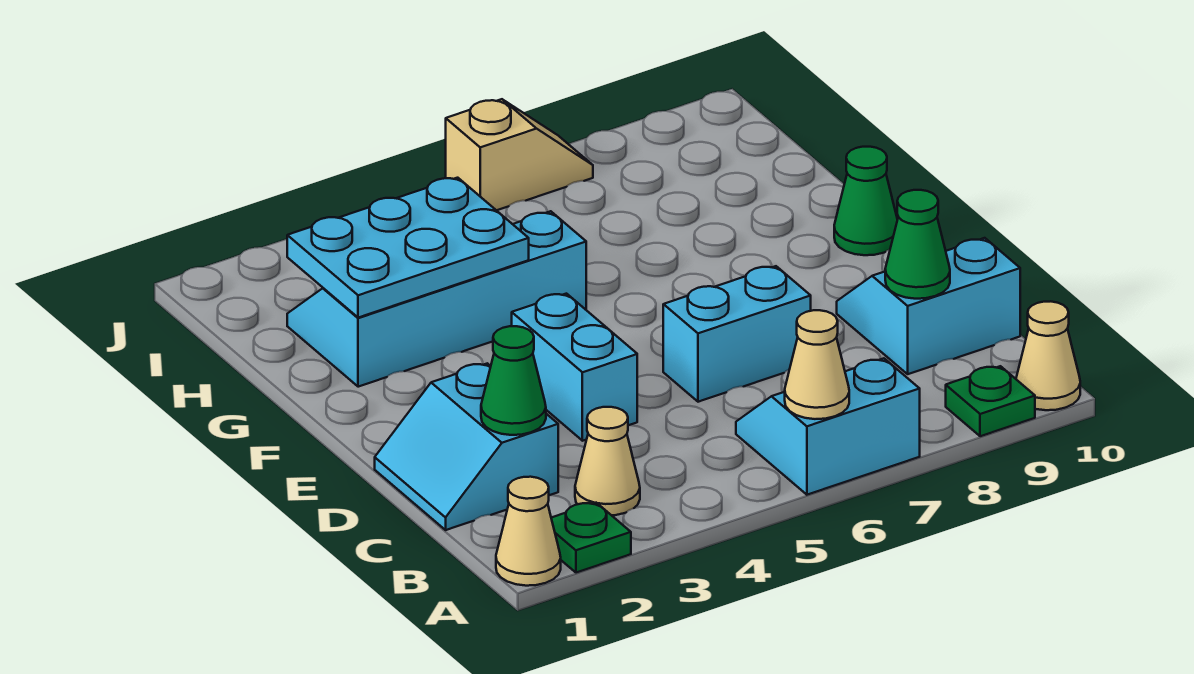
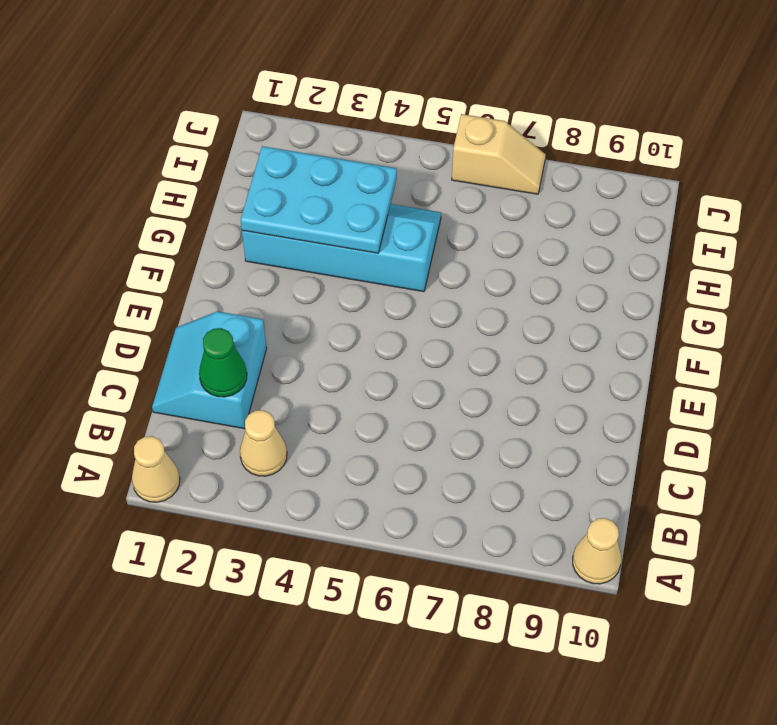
none -> green plate A2 level 1
none -> cyan slope A6:B7 level 1 top A
none -> green plate A9 level 1

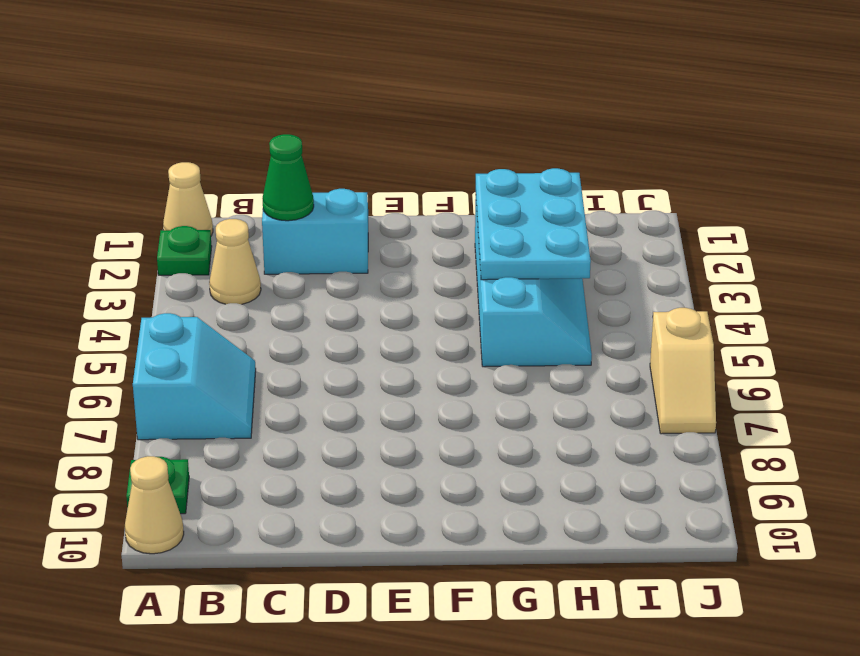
none -> cyan slope C9:D10 level 1 top C
none -> cyan brick D4:E4 level 1
none -> cyan brick D6:D7 level 1

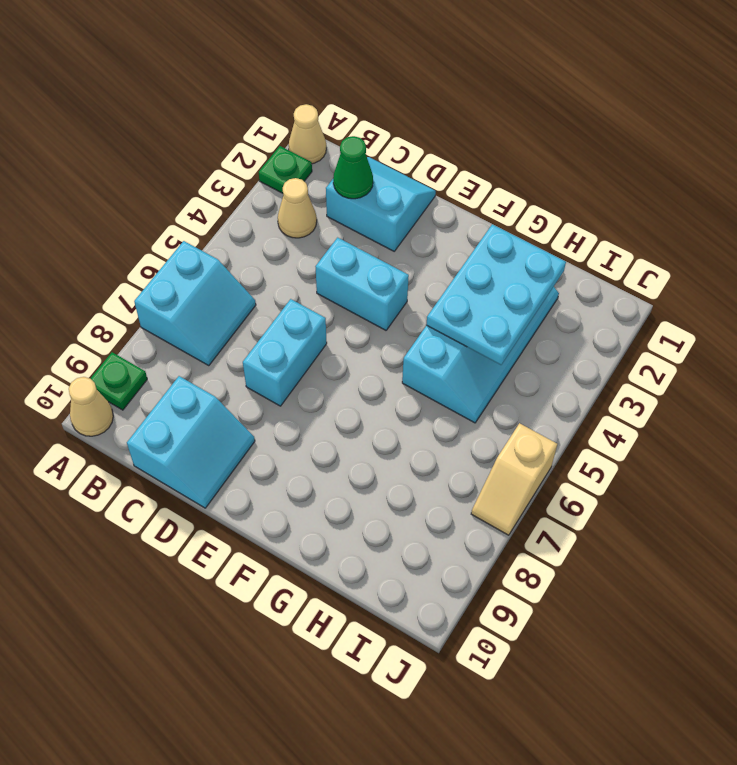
none -> green cone F10 level 1
none -> tan cone A6 level 2
none -> green cone C9 level 2

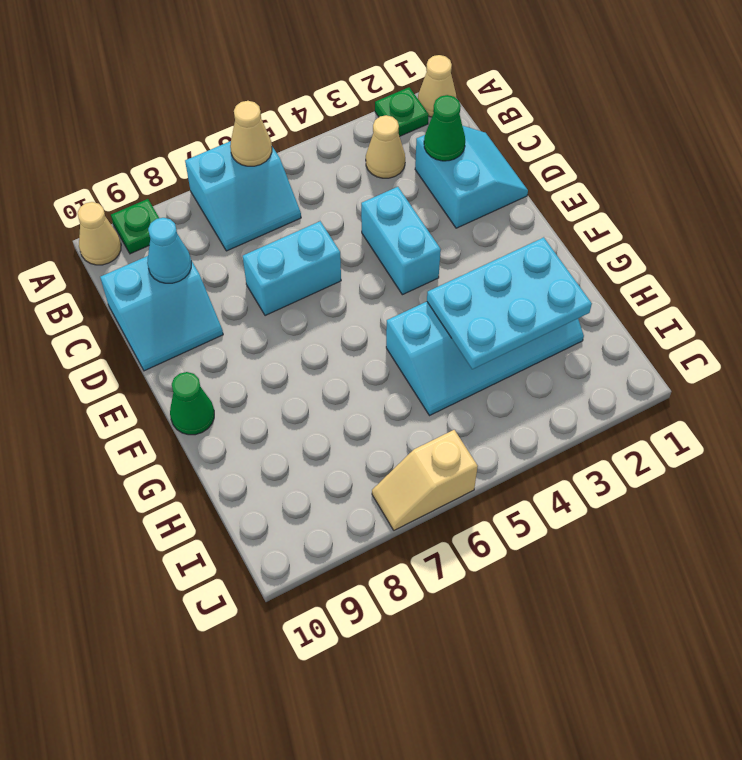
cyan cone C9 level 2 -> green cone C9 level 2

